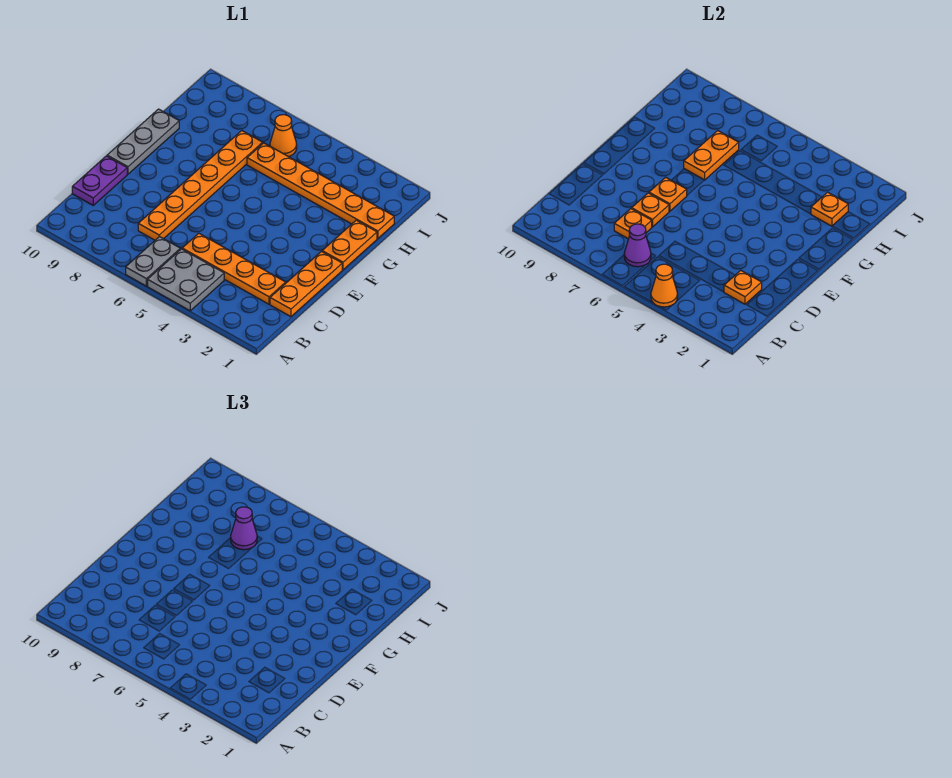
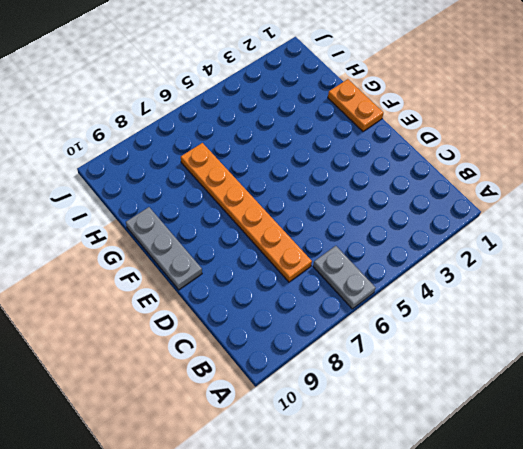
none -> grey plate A4:B5 level 1
none -> orange plate C1:E1 level 1
none -> orange plate C2:C5 level 1

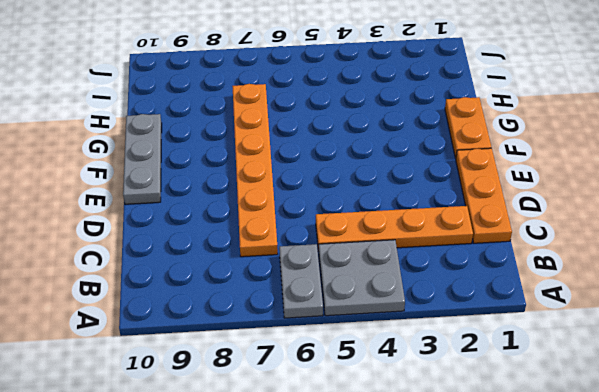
none -> purple plate C10:D10 level 1
none -> orange plate H1:H6 level 1
none -> orange cone I6 level 1

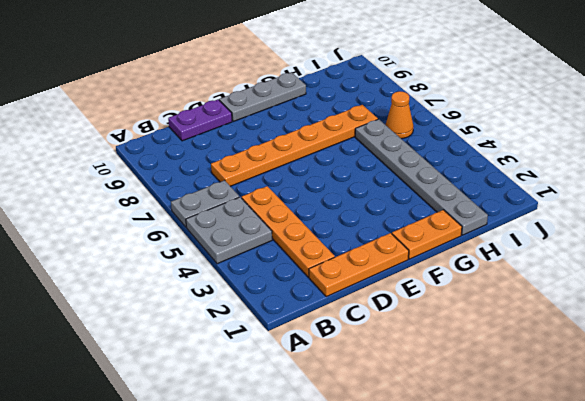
grey plate H1:H6 level 1 -> orange plate H1:H6 level 1
none -> orange cone A4 level 2
none -> purple cone B6 level 2
none -> orange plate C2 level 2

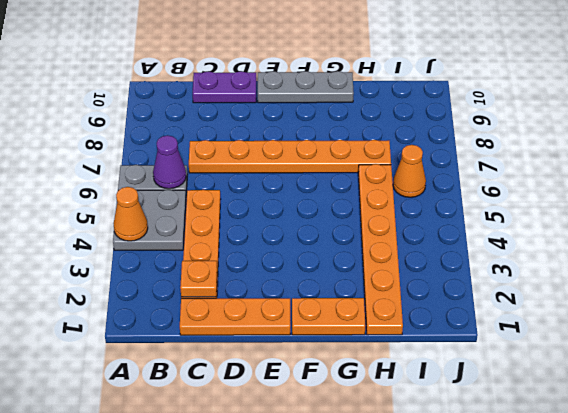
none -> orange plate C7 level 2
none -> orange plate D7 level 2
none -> orange plate E7 level 2

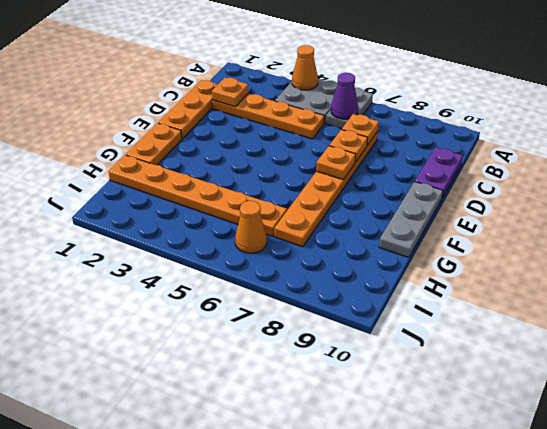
none -> orange plate G7:H7 level 2
none -> orange plate H2 level 2
none -> purple cone H7 level 3

